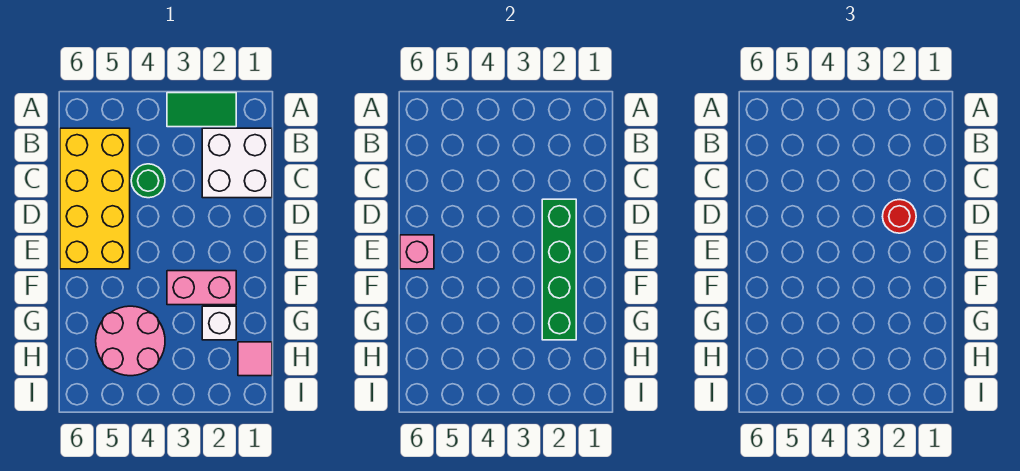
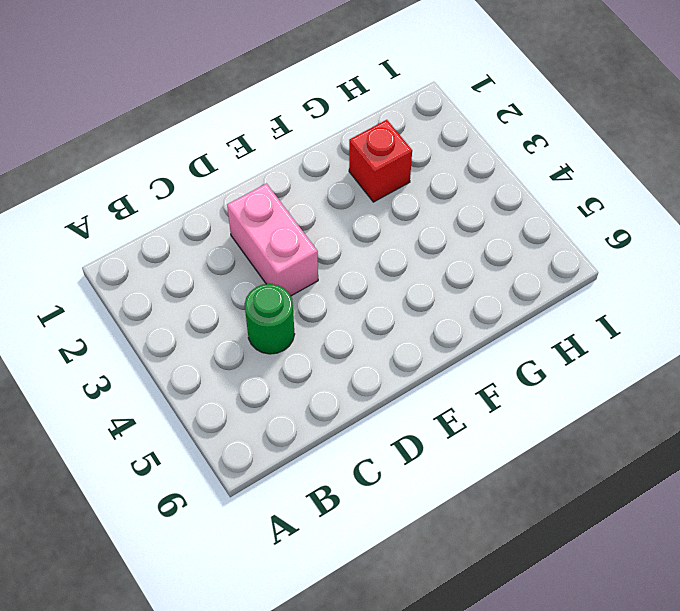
pink brick D2:D3 level 1 -> pink brick F2:F3 level 1
red brick G2 level 1 -> white brick G2 level 1
none -> green tile A2:A3 level 1
none -> white brick B1:C2 level 1

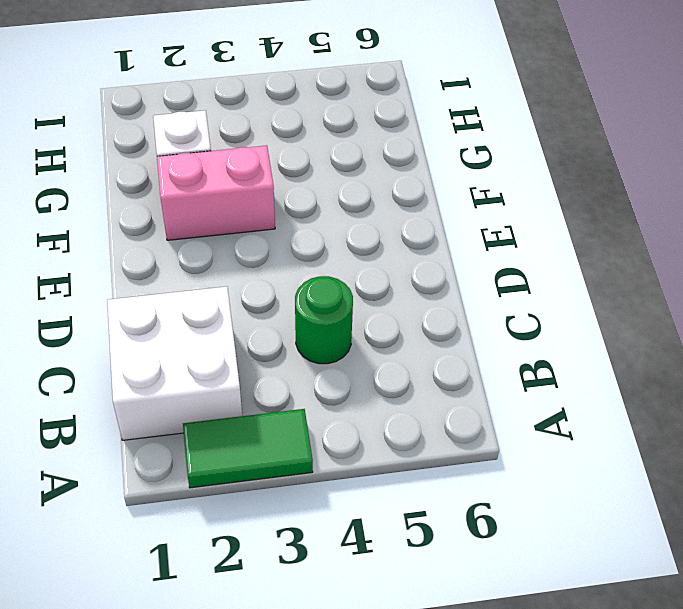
none -> yellow brick B5:E6 level 1
none -> pink round brick G4:H5 level 1

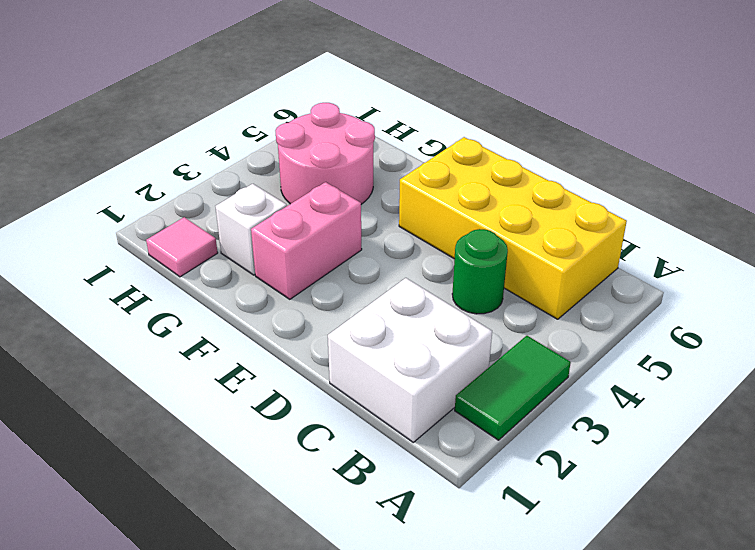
none -> green brick D2:G2 level 2
none -> pink brick E6 level 2

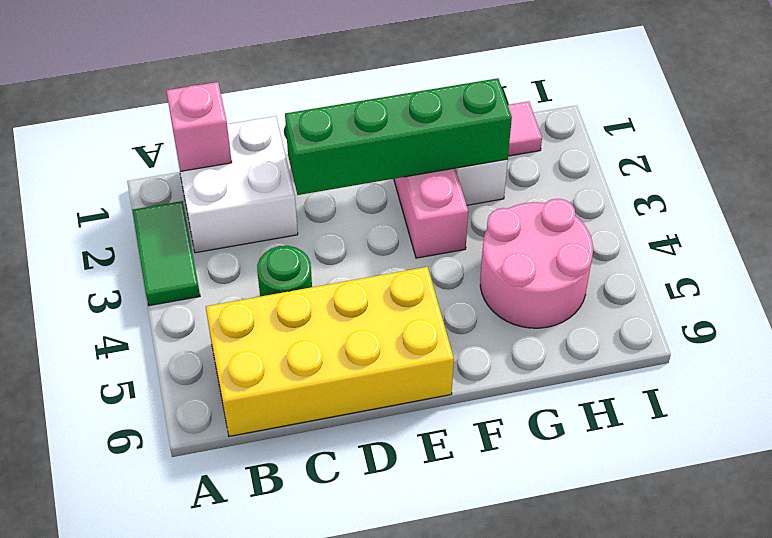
pink brick B1 level 2 -> pink brick E6 level 2
none -> red round brick D2 level 3

